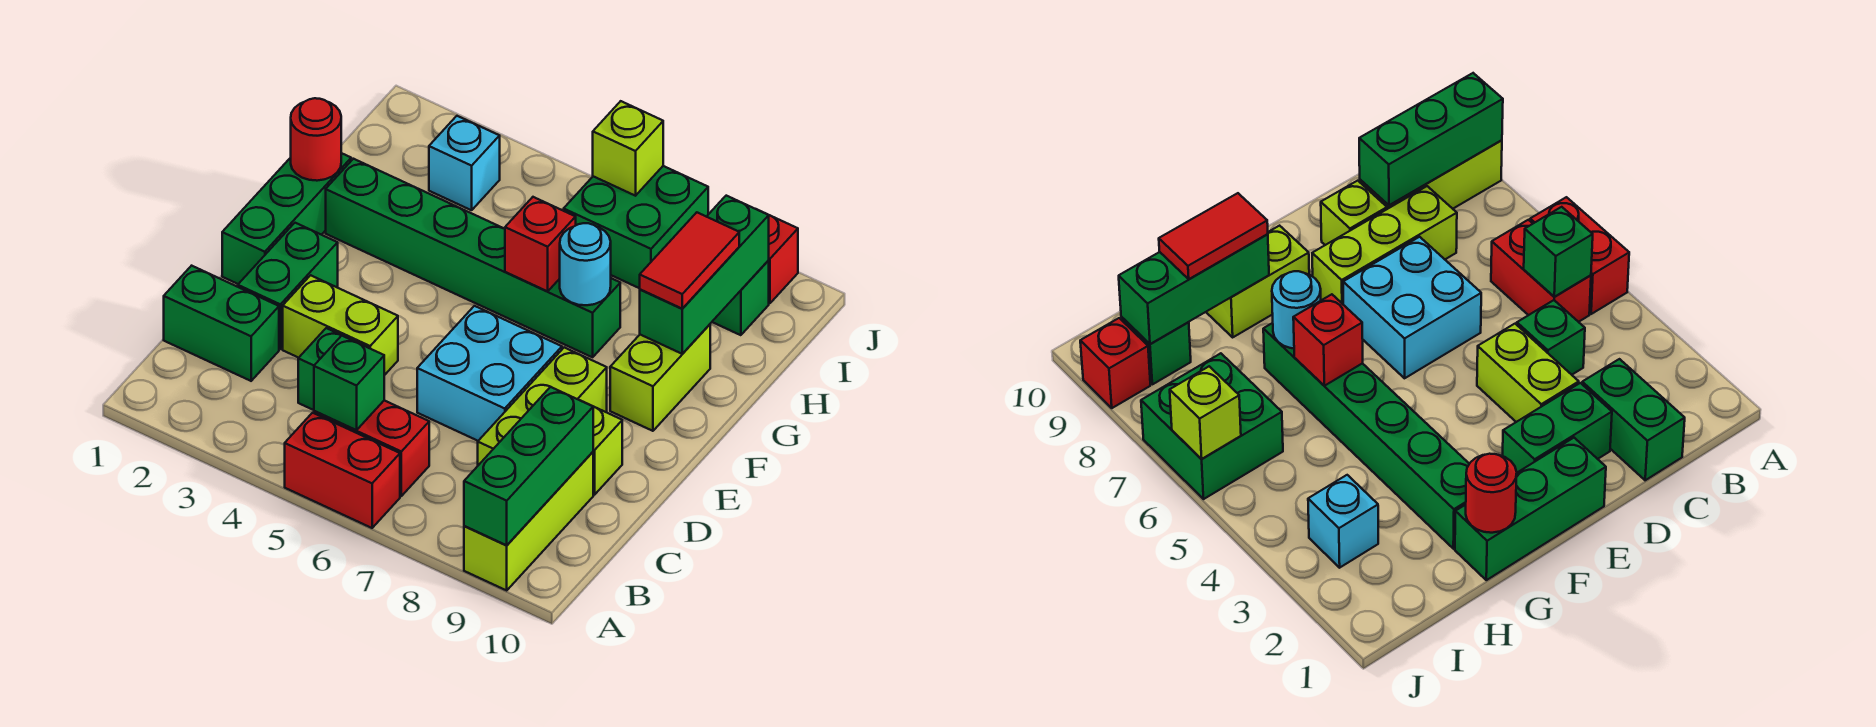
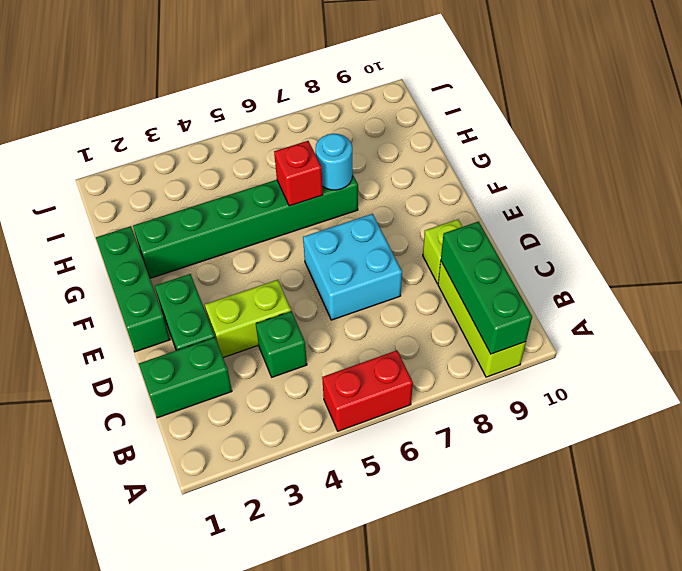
none -> red brick B5:B6 level 1
none -> lime brick C8:E8 level 1
none -> lime brick F9:G9 level 1

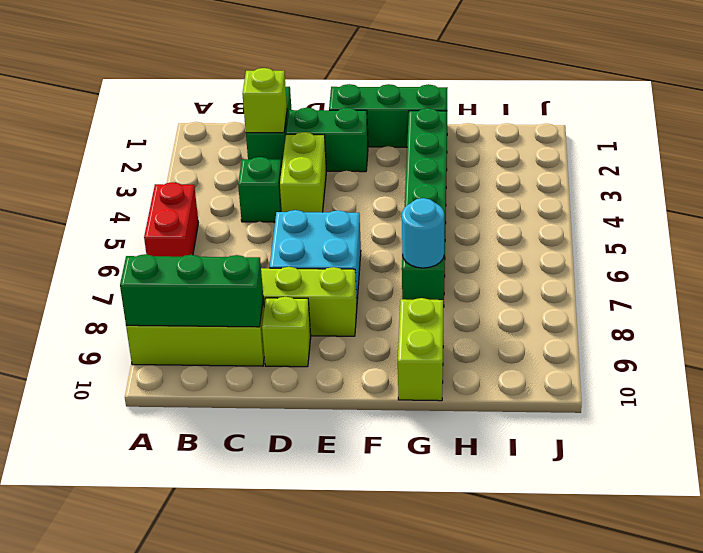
lime brick C2 level 2 -> lime brick J6 level 2
lime brick G9:G10 level 1 -> lime brick F9:G9 level 1
none -> red brick B5:B6 level 1
none -> cyan brick I3 level 1
none -> green brick I6:J7 level 1

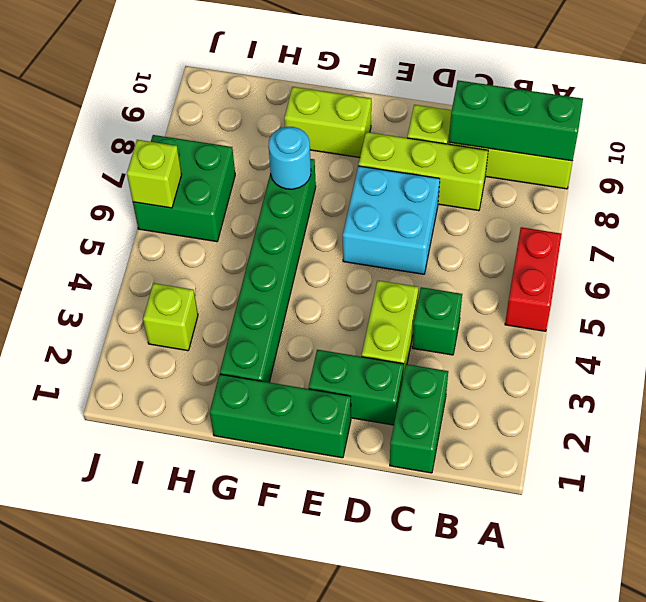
lime brick I3 level 1 -> cyan brick I3 level 1
none -> red brick B5:B6 level 1
none -> green brick I9 level 1
none -> red brick J9 level 1

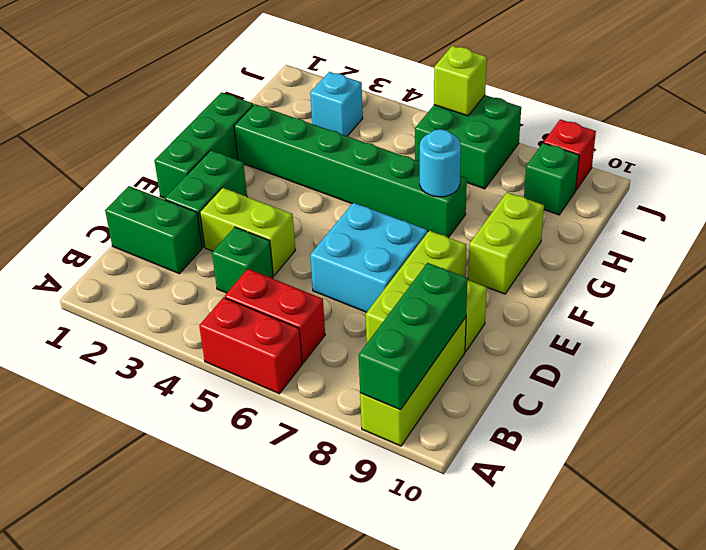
none -> green brick B5 level 2
none -> red round brick G1 level 2
none -> red brick G6 level 2

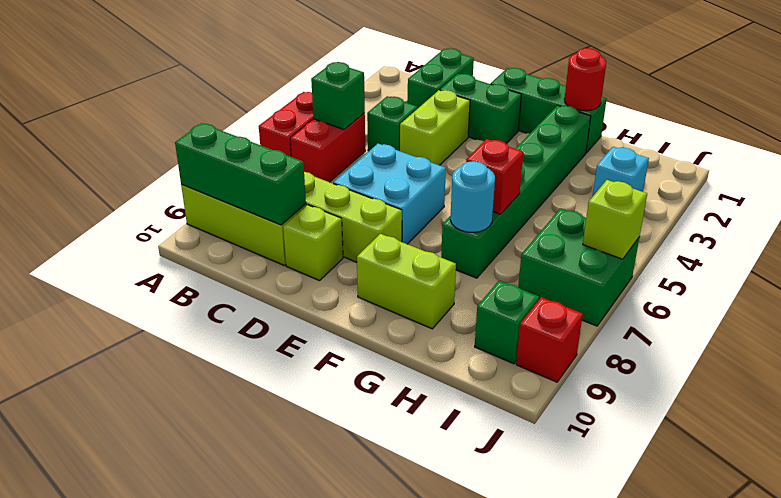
none -> green brick G9:I9 level 2
none -> red tile G9:H9 level 3

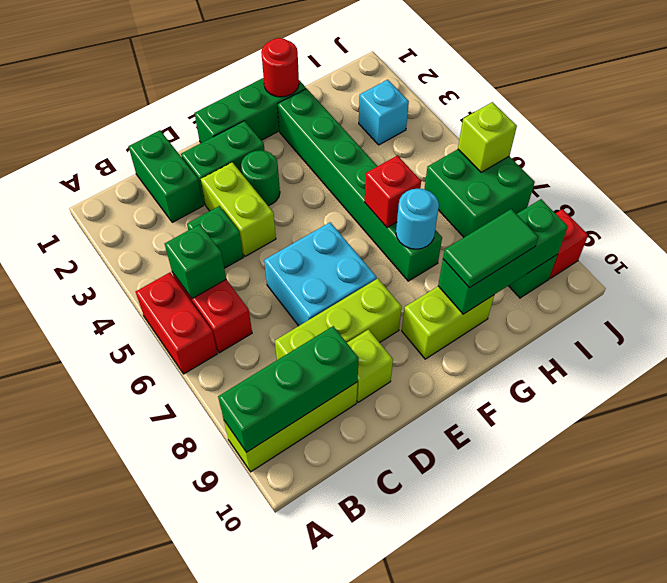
green round brick E3 level 1 -> none
green tile G9:H9 level 3 -> red tile G9:H9 level 3

